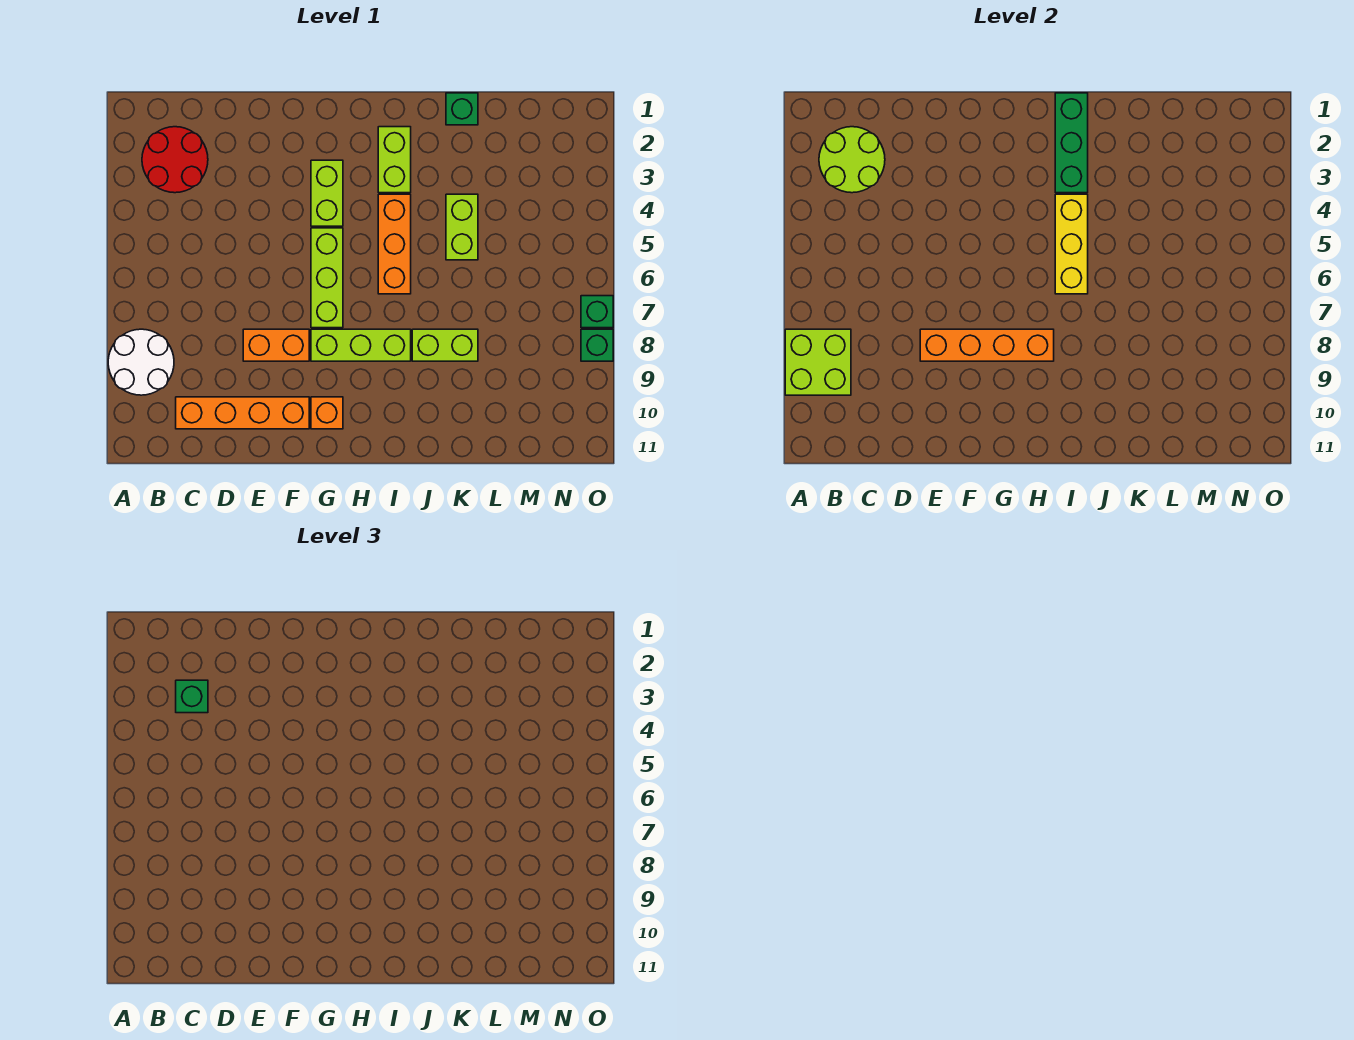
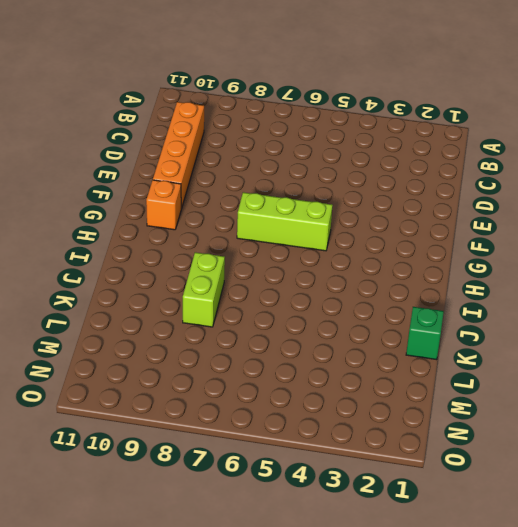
none -> white round brick A8:B9 level 1
none -> red round brick B2:C3 level 1
none -> orange brick E8:F8 level 1

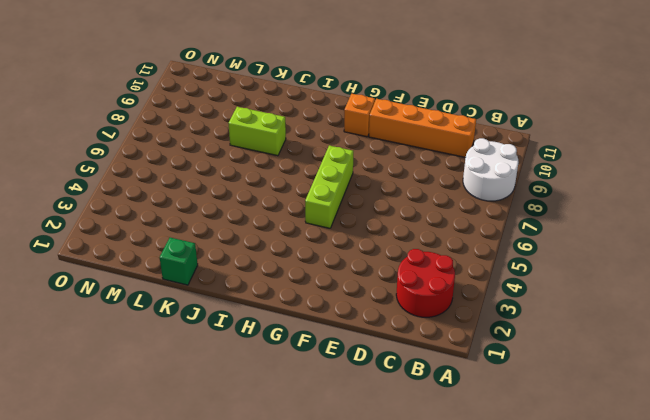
none -> orange brick E8:F8 level 1
none -> lime brick G3:G4 level 1
none -> lime brick G8:I8 level 1

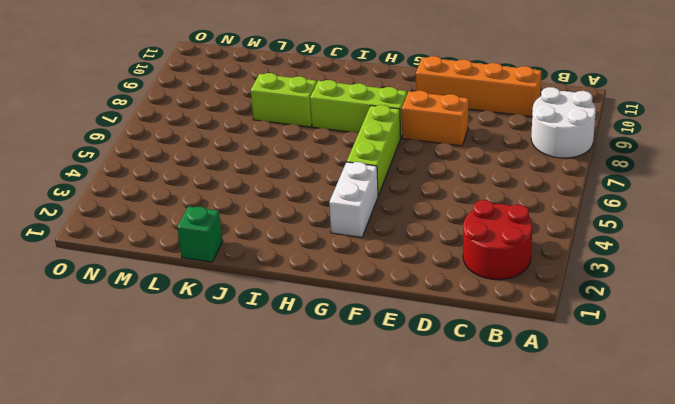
white brick G3:G4 level 1 -> lime brick G3:G4 level 1
none -> orange brick G10 level 1
none -> lime brick I2:I3 level 1
none -> orange brick I4:I6 level 1

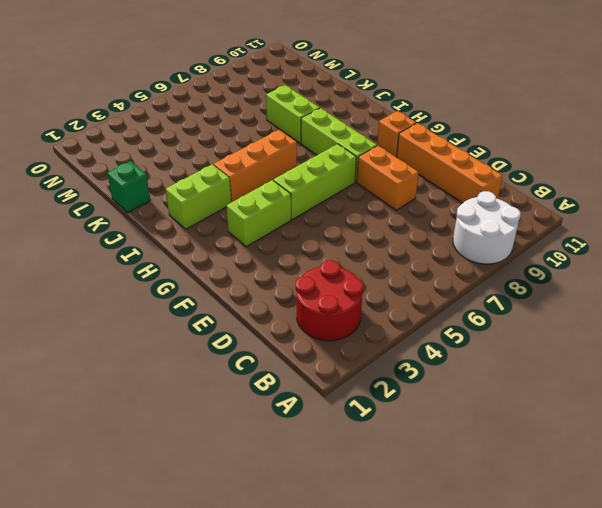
none -> lime brick K4:K5 level 1
none -> green brick O7 level 1
none -> green brick O8 level 1

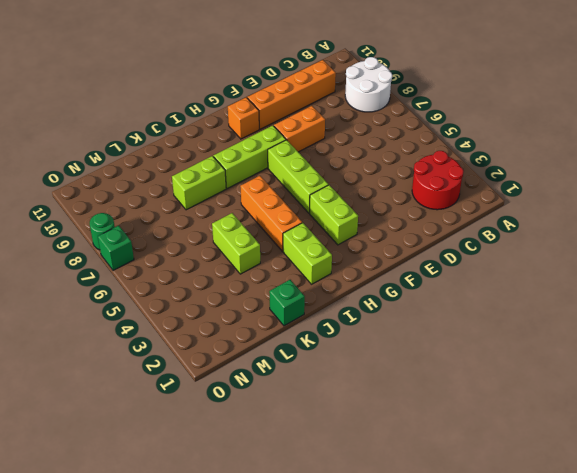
green round brick O8 level 1 -> green brick O8 level 1
none -> lime brick A8:B9 level 2
none -> lime round brick B2:C3 level 2
none -> orange brick E8:H8 level 2

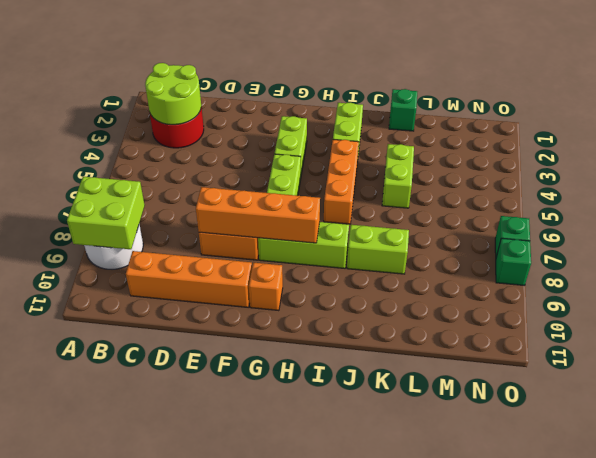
none -> green brick I1:I3 level 2
none -> yellow brick I4:I6 level 2
none -> green brick C3 level 3

